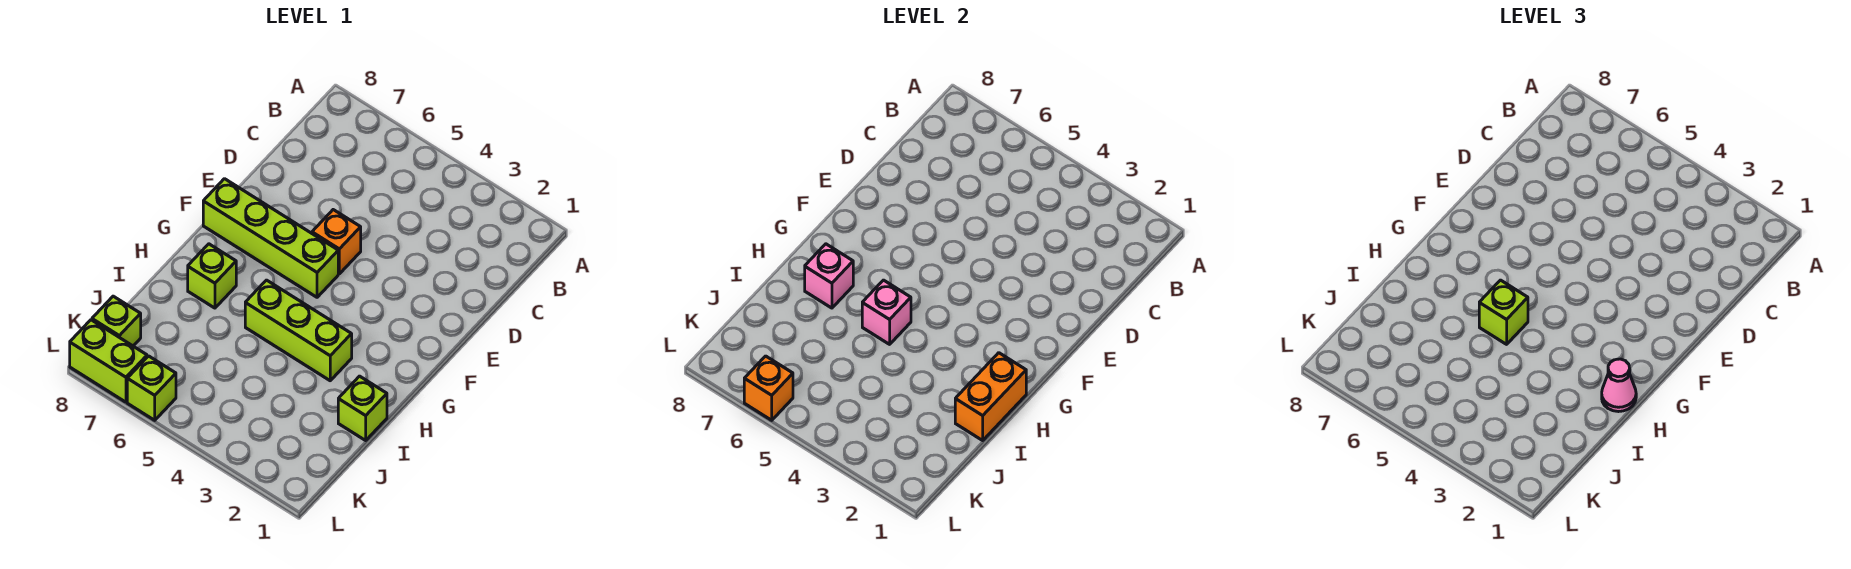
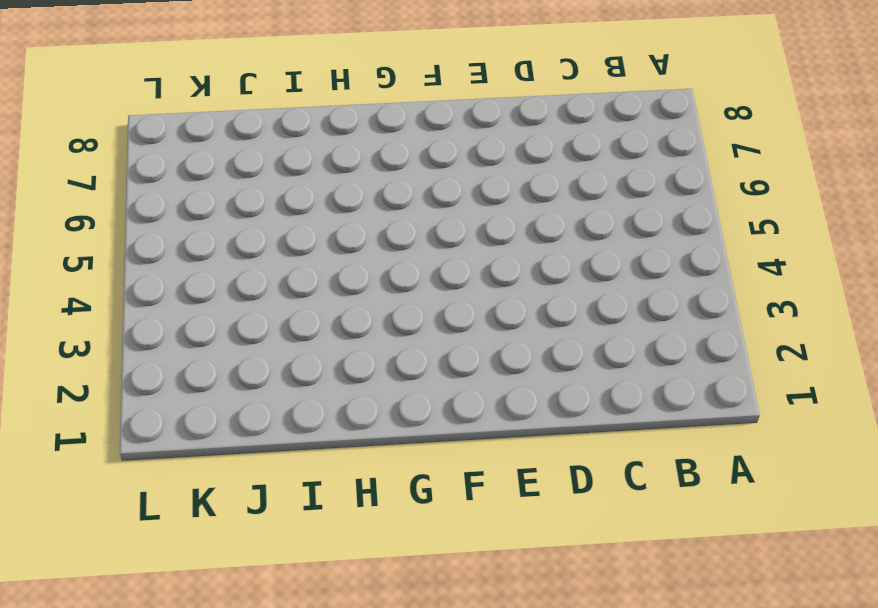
none -> orange brick E5 level 1
none -> lime brick F5:F8 level 1
none -> lime brick H3:H5 level 1

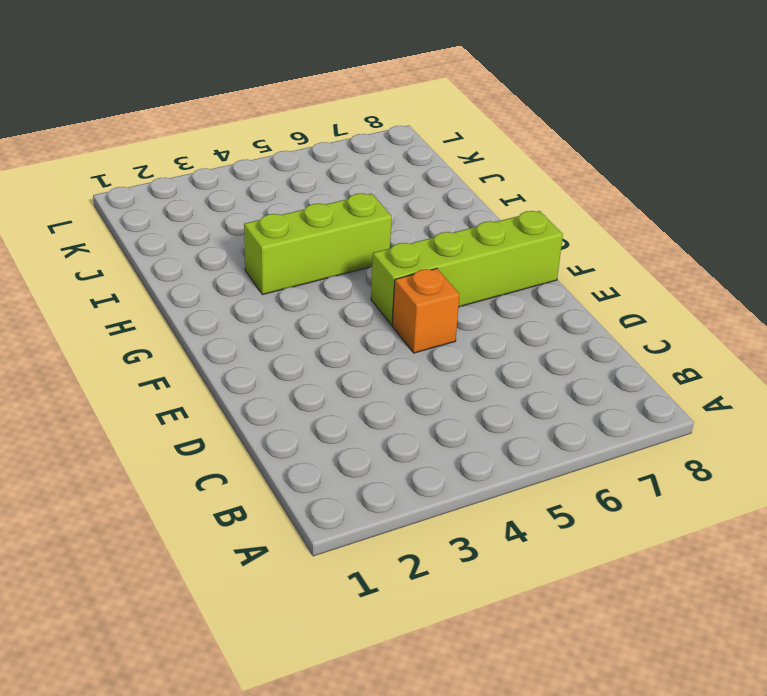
none -> lime brick H7 level 1
none -> lime brick I1 level 1
none -> lime brick K8 level 1

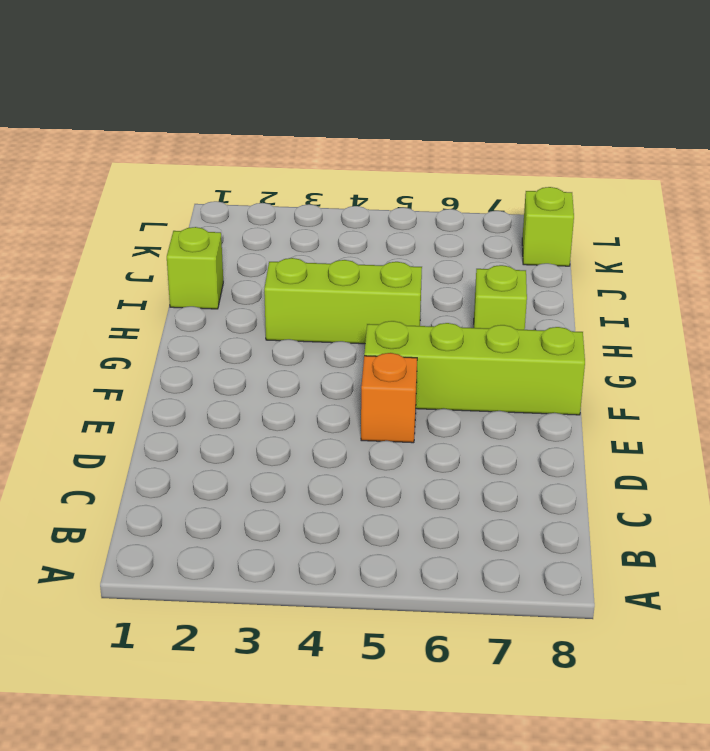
none -> lime brick L6 level 1
none -> lime brick L7:L8 level 1
none -> orange brick H1:I1 level 2

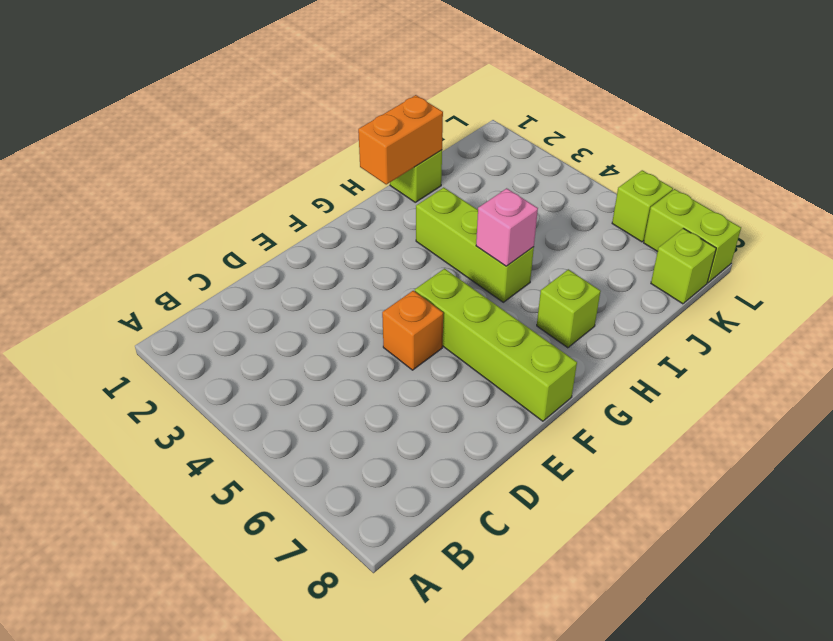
none -> pink brick H7 level 2
none -> orange brick L6 level 2
none -> pink cone H1 level 3

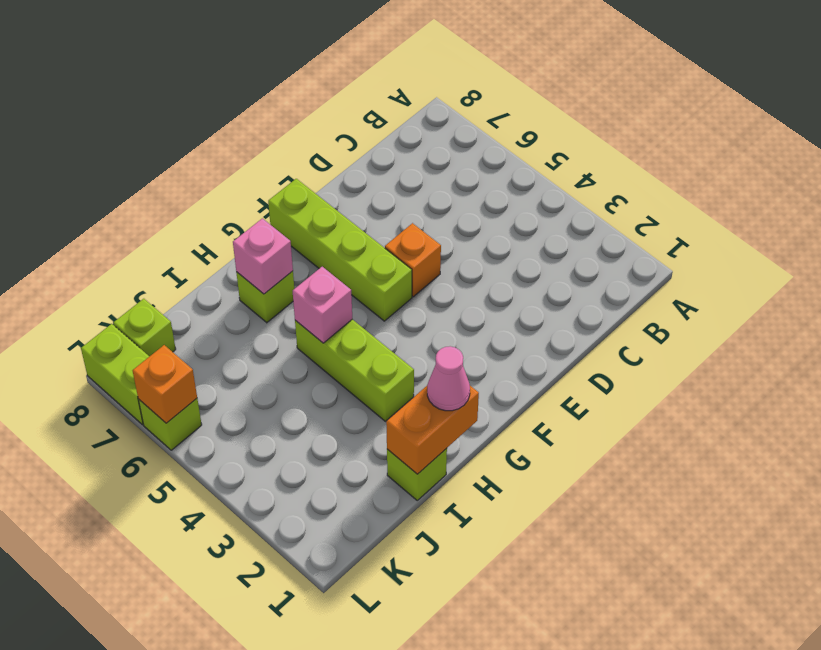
none -> lime brick H5 level 3

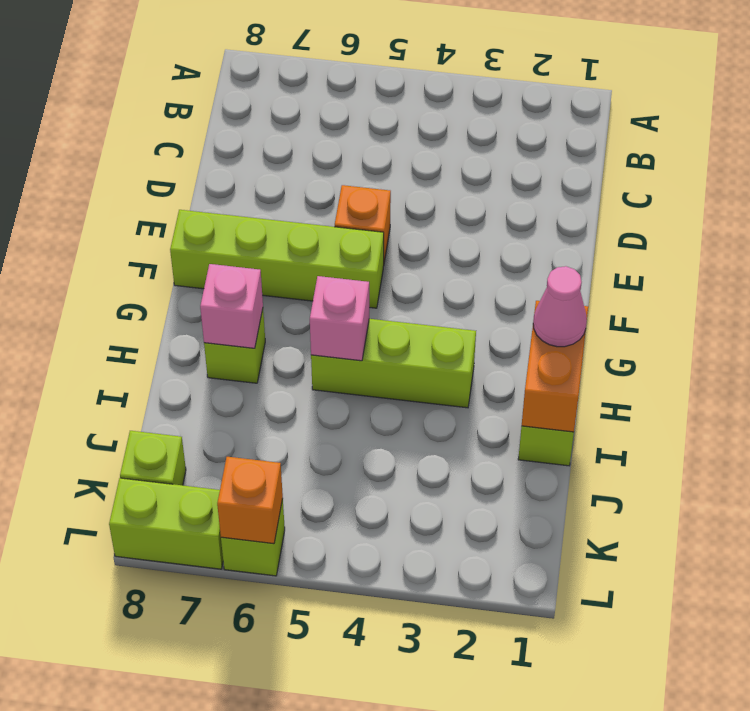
none -> lime brick H5 level 3

